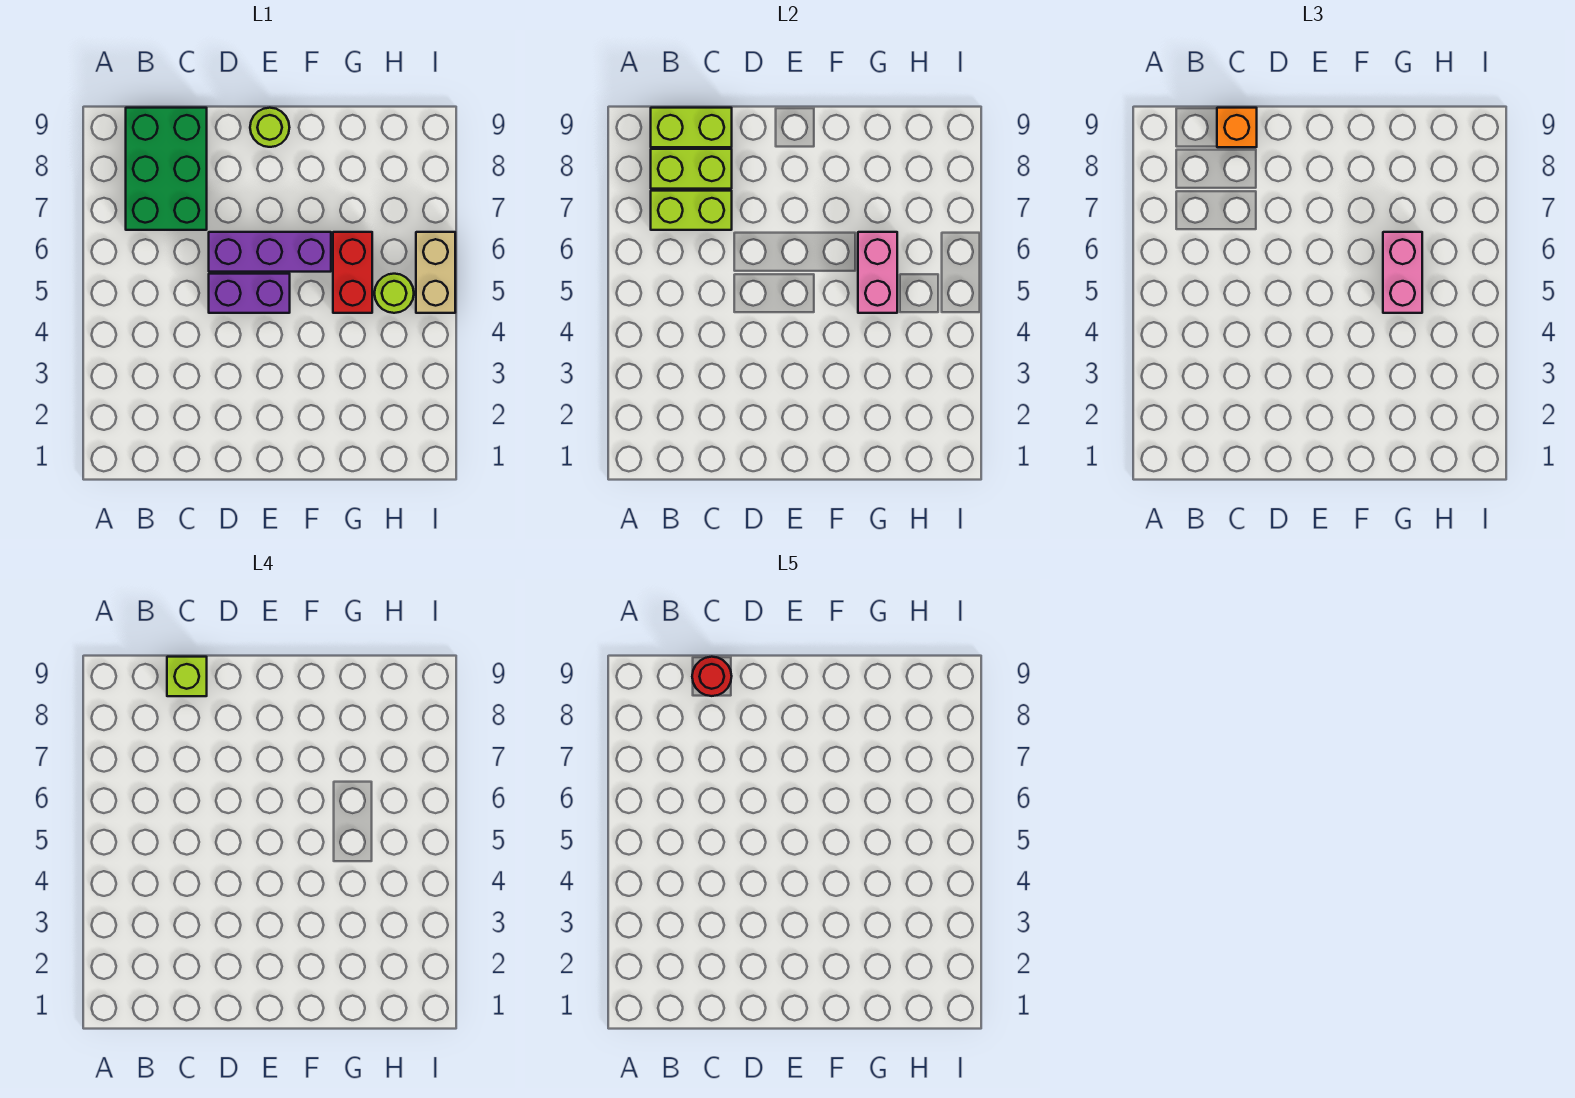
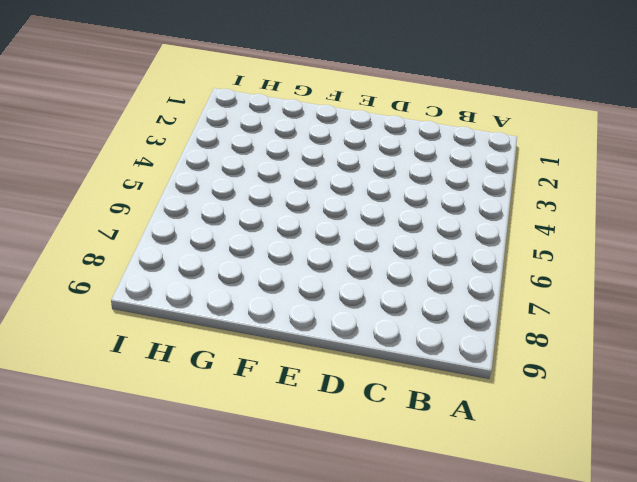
none -> green brick B7:C9 level 1
none -> purple brick D5:E5 level 1
none -> purple brick D6:F6 level 1

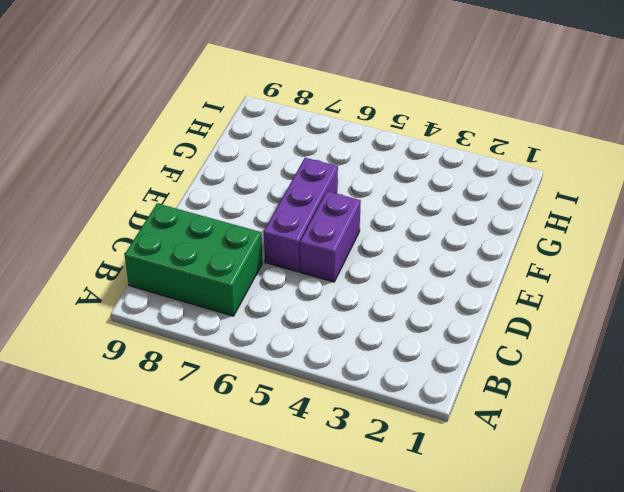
none -> lime round brick E9 level 1
none -> red brick G5:G6 level 1
none -> lime round brick H5 level 1

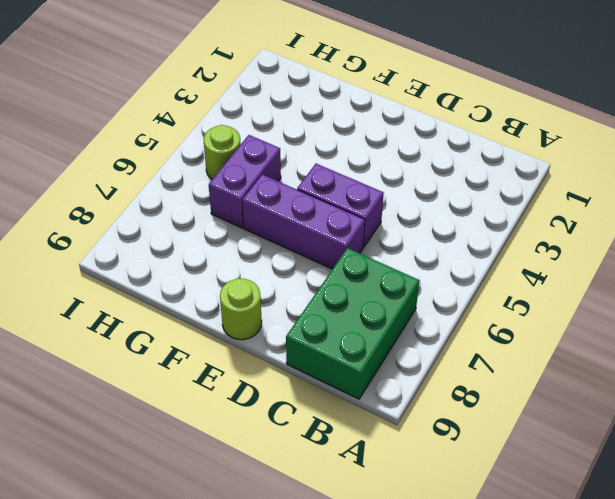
purple brick G5:G6 level 1 -> red brick G5:G6 level 1
none -> tan brick I5:I6 level 1
none -> lime brick B7:C7 level 2
none -> lime brick B8:C8 level 2

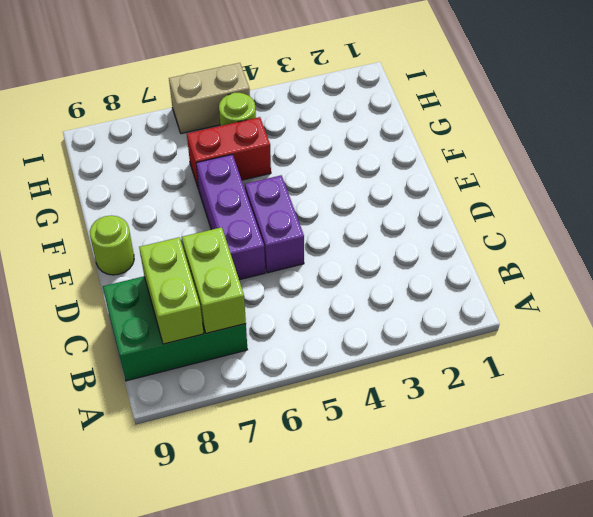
none -> lime brick B9:C9 level 2
none -> pink brick G5:G6 level 2
none -> orange brick C9 level 3

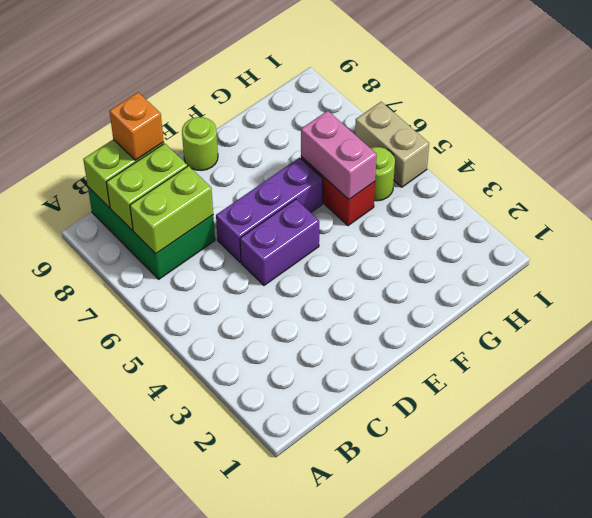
none -> pink brick G5:G6 level 3
none -> lime brick C9 level 4
none -> red round brick C9 level 5

